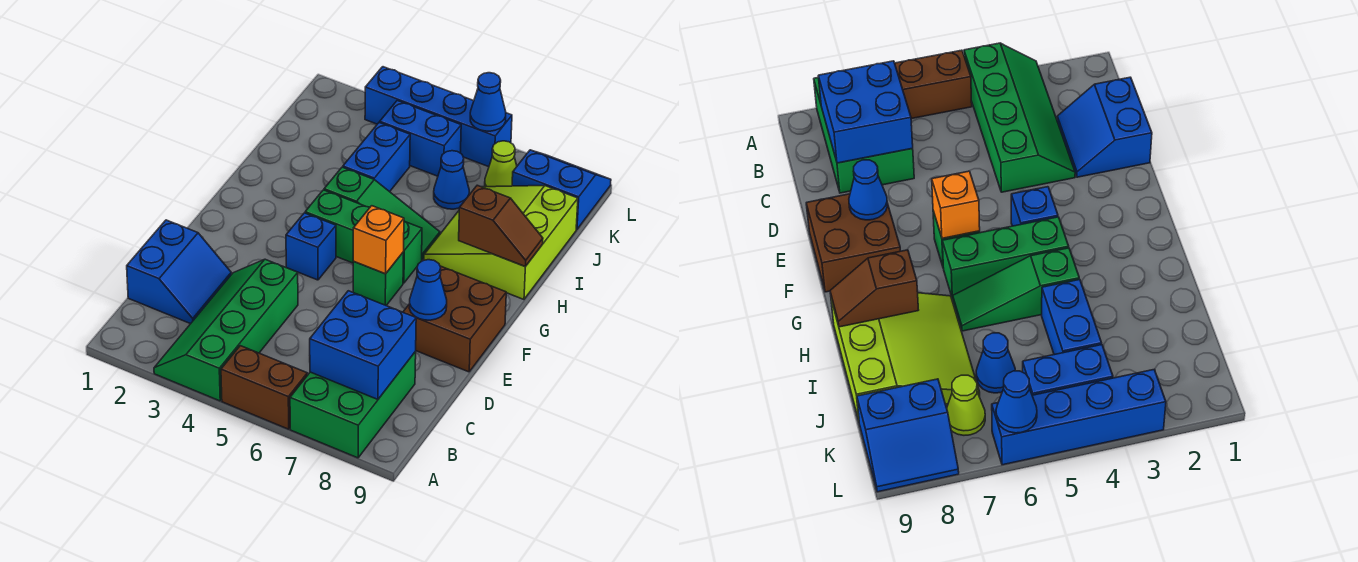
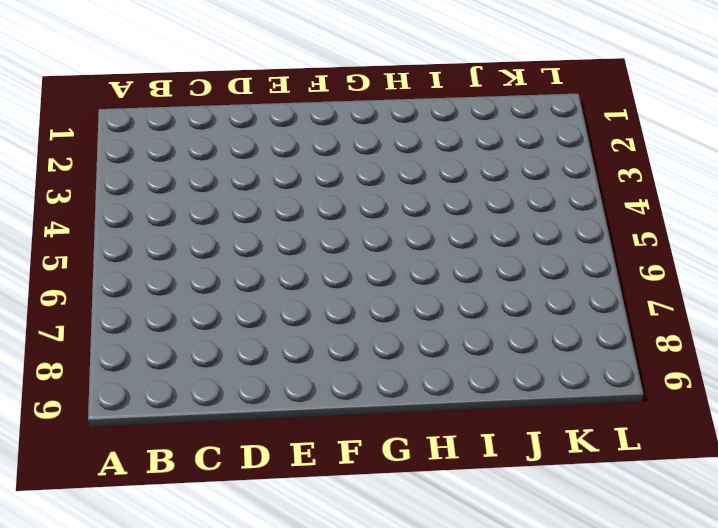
none -> green slope A3:D4 level 1 top 4
none -> brown brick A5:A6 level 1
none -> green brick A7:C8 level 1

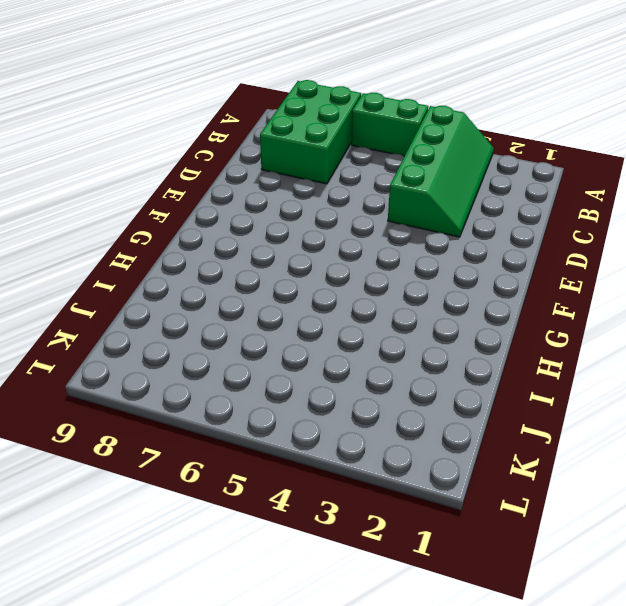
green brick A5:A6 level 1 -> brown brick A5:A6 level 1
none -> blue slope C1:D2 level 1 top 1
none -> brown brick E8:F9 level 1
none -> blue brick F4 level 1

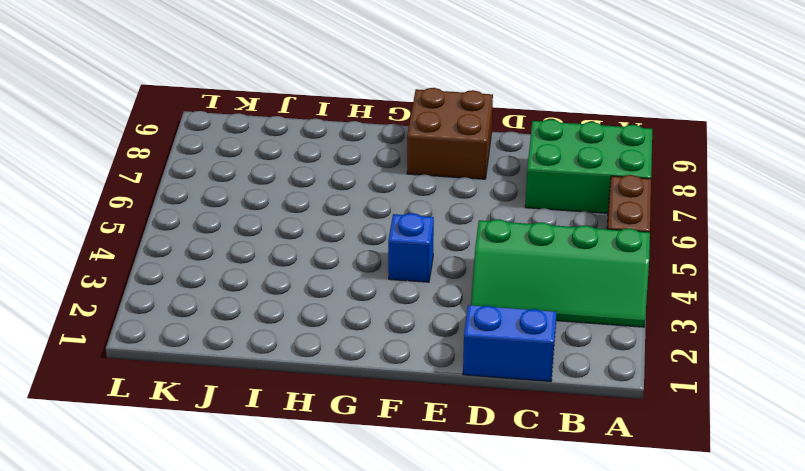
none -> green brick F6 level 1
none -> green brick G4:G6 level 1
none -> green slope H4:H6 level 1 top 4

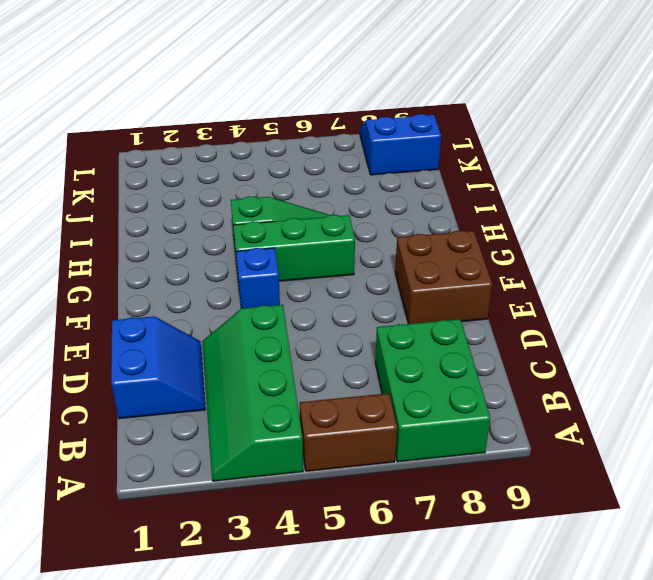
none -> green brick F6 level 1
none -> lime slope H7:J9 level 1 top 9
none -> blue brick I4:J4 level 1

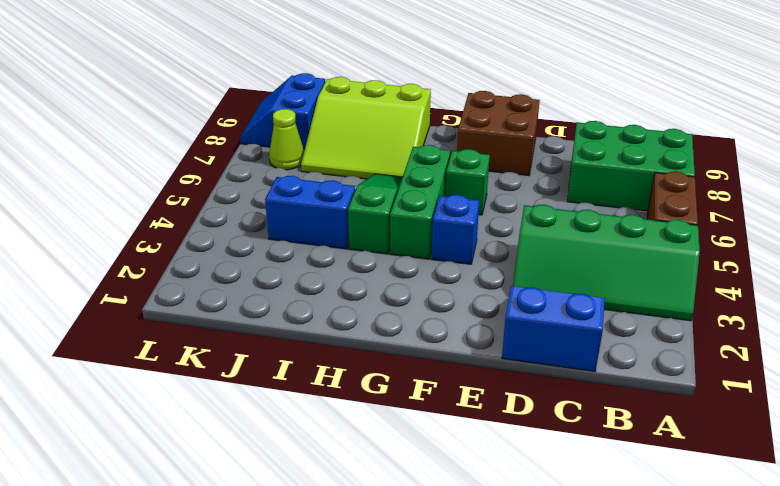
none -> blue cone J6 level 1
none -> blue brick K4:K5 level 1
none -> blue brick L3:L6 level 1

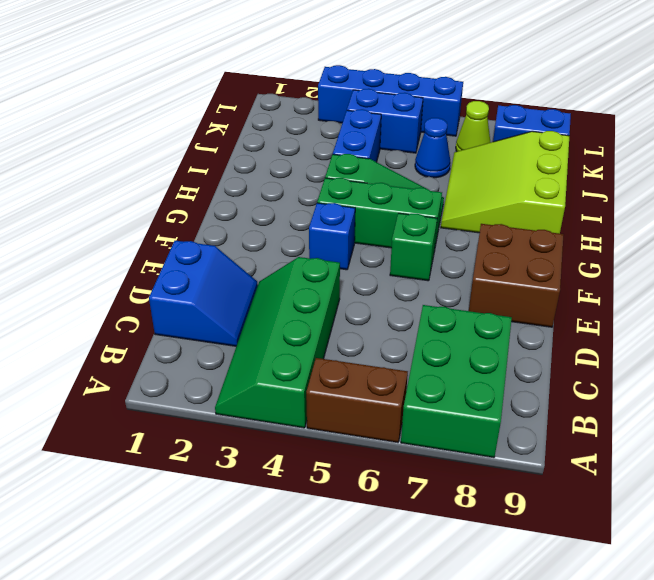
none -> blue brick B7:C8 level 2
none -> blue cone E8 level 2
none -> orange brick F6 level 2

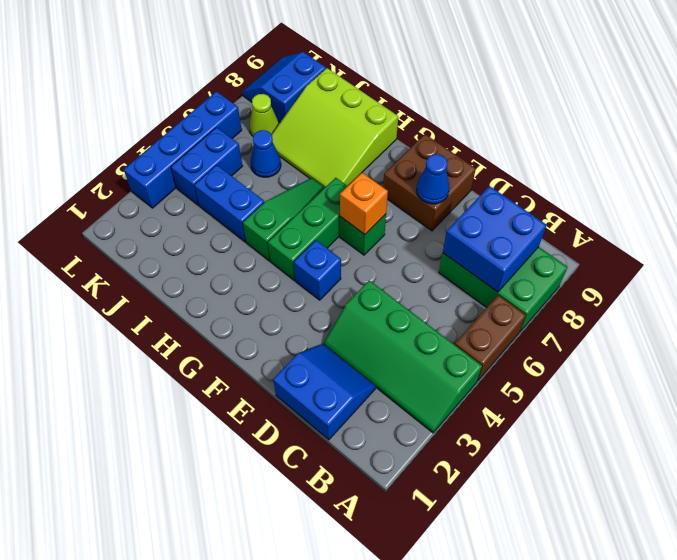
none -> brown slope H8:H9 level 2 top 8
none -> blue cone L6 level 2

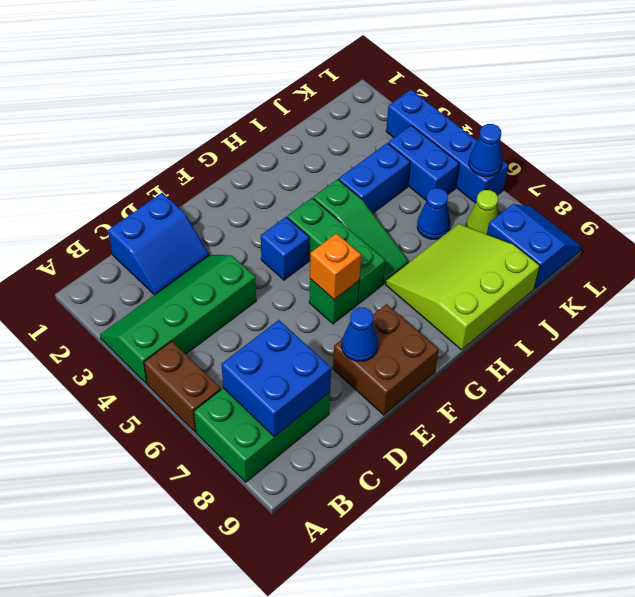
none -> brown slope H8:H9 level 2 top 8

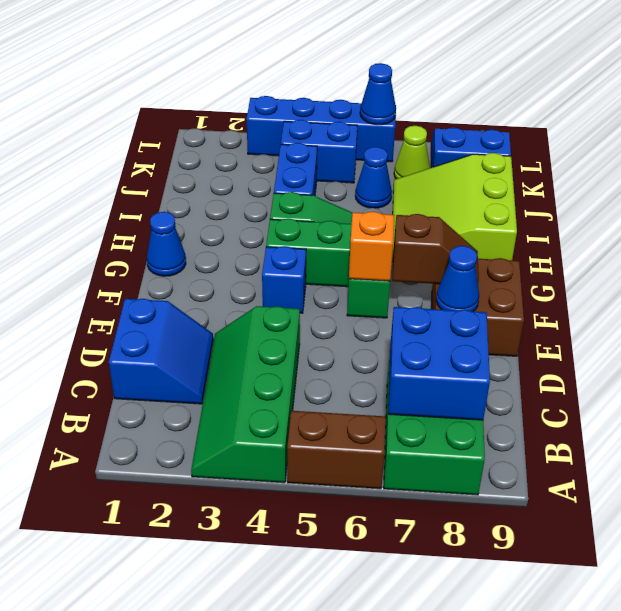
brown slope F7:F8 level 2 top 7 -> brown slope H8:H9 level 2 top 8
blue cone G1 level 1 -> none

